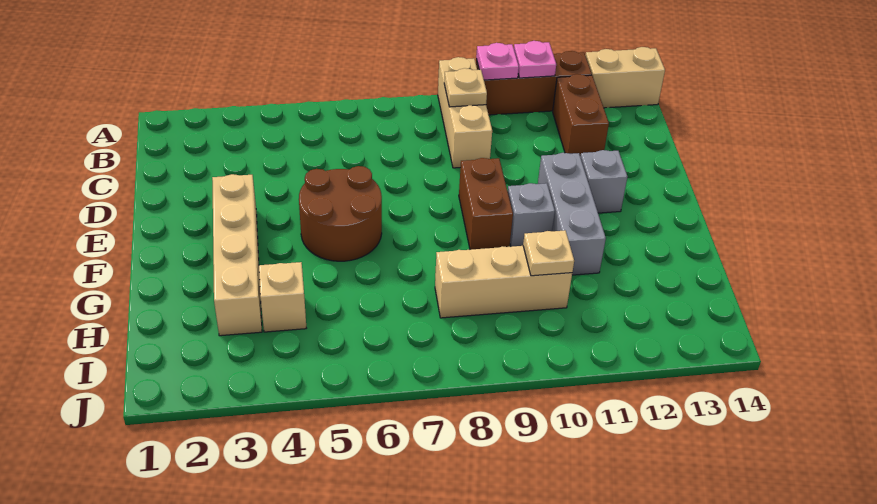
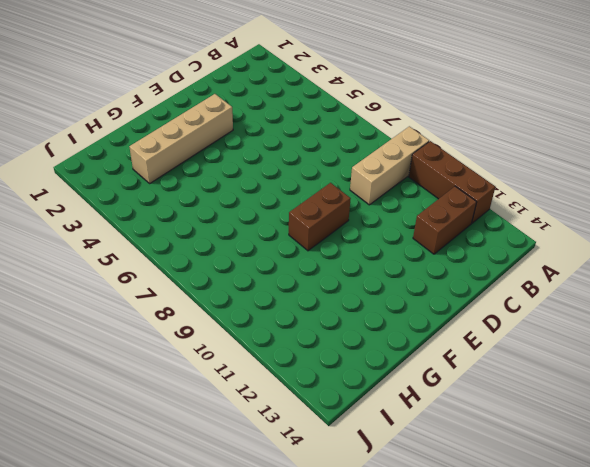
none -> tan brick A13:A14 level 1
none -> brown round brick E5:F6 level 1
none -> grey brick E11:G11 level 1

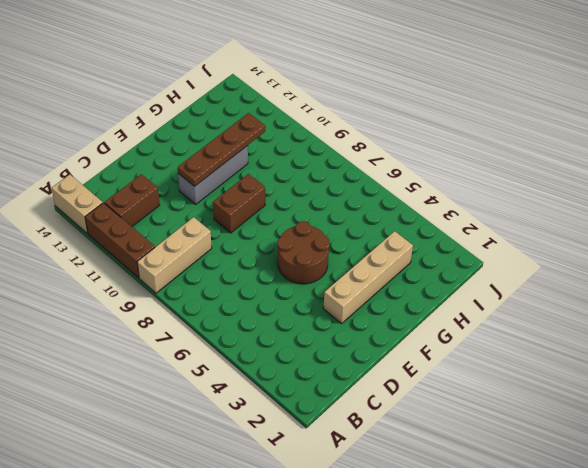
brown plate E11:H11 level 2 -> none
none -> grey brick E12 level 1
none -> grey brick F10 level 1
none -> tan brick H4 level 1

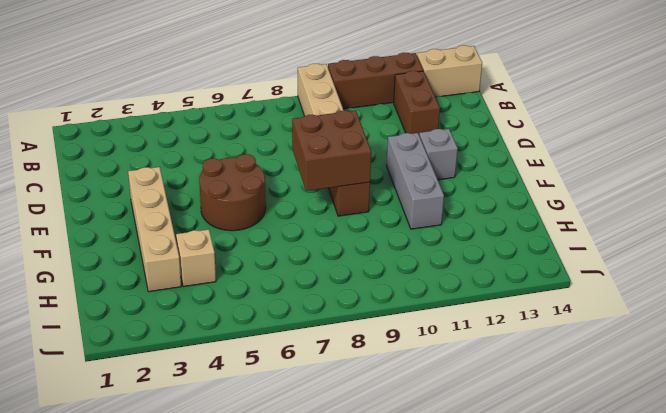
brown brick E8:F9 level 2 -> none
none -> grey brick F10 level 1
none -> tan brick H8:H10 level 1
none -> pink plate A10 level 2

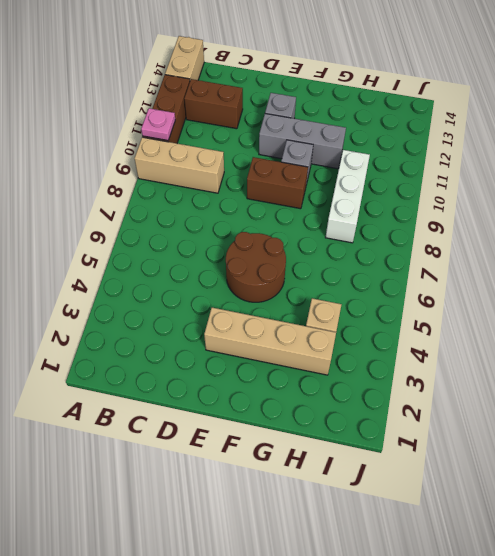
white brick H8:H10 level 1 -> tan brick H8:H10 level 1
none -> pink plate A11 level 2
none -> tan plate B9 level 2
none -> tan plate H10 level 2

